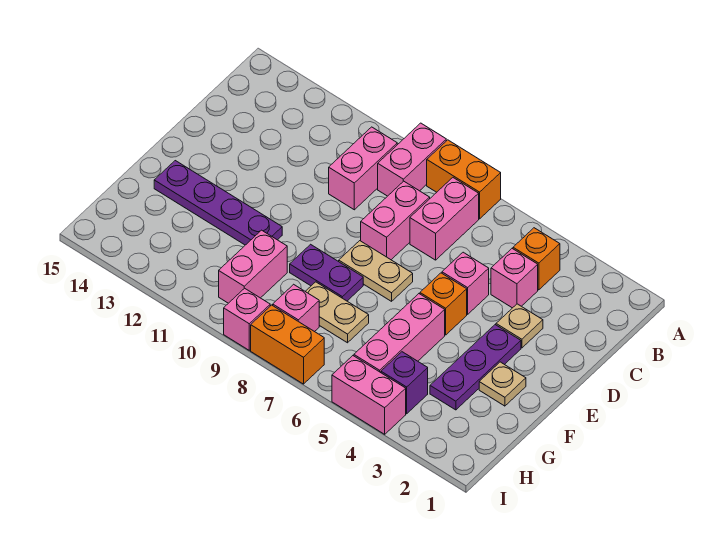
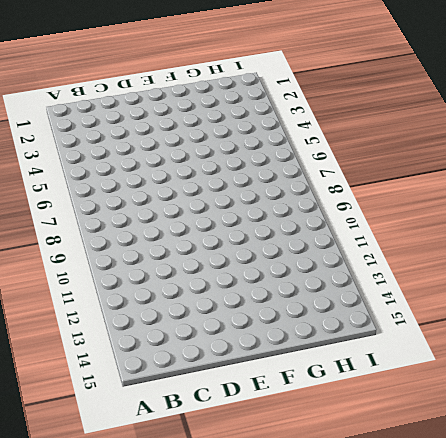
none -> orange brick A7:A8 level 1
none -> pink brick A9:B9 level 1
none -> orange brick B4 level 1

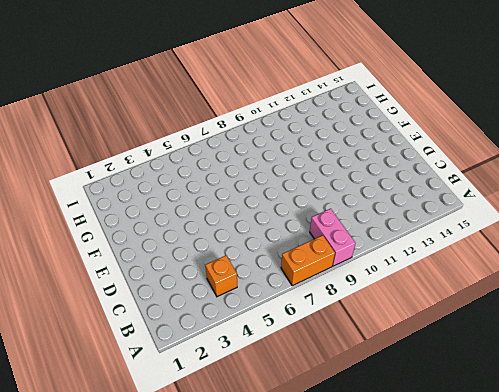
none -> pink brick B7:C7 level 1
none -> pink brick B10:C10 level 1
none -> pink brick C4 level 1

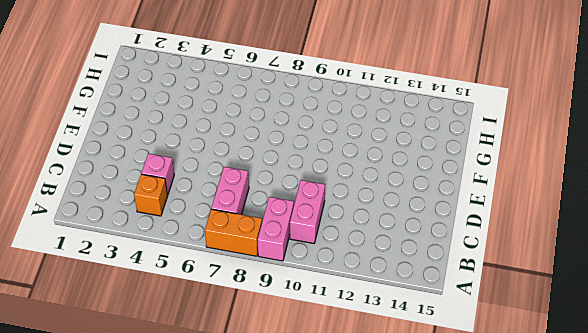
none -> pink brick C8:D8 level 1
none -> tan plate D3 level 1
none -> pink brick D5 level 1

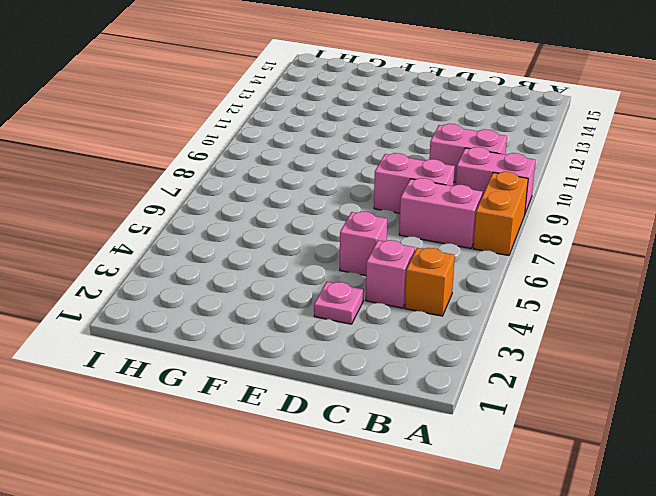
pink plate D3 level 1 -> tan plate D3 level 1
none -> purple plate E3:G3 level 1
none -> orange brick E5 level 1
none -> tan plate E7:E8 level 1

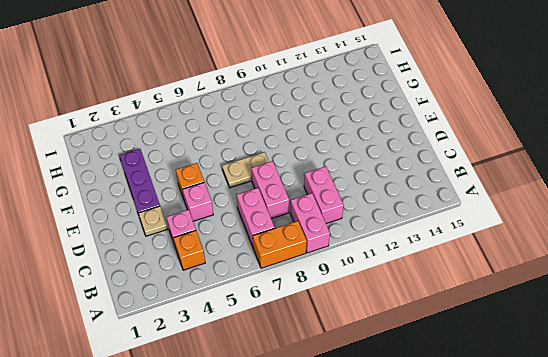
none -> tan plate F2 level 1
none -> pink brick F5:H5 level 1
none -> purple plate F8:F9 level 1

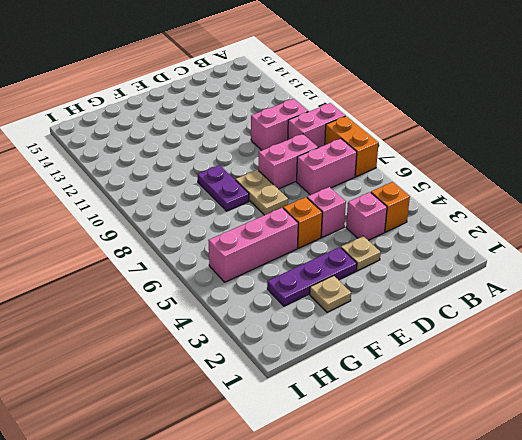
none -> purple plate F11:F14 level 1
none -> tan plate G7:G8 level 1
none -> pink brick G10:H10 level 1

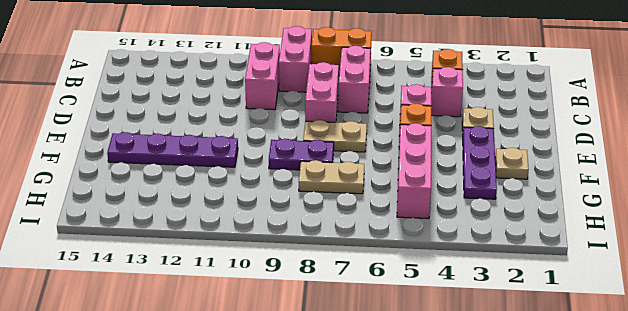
none -> pink brick G10:H10 level 1
none -> purple brick H4 level 1
none -> pink brick H8 level 1

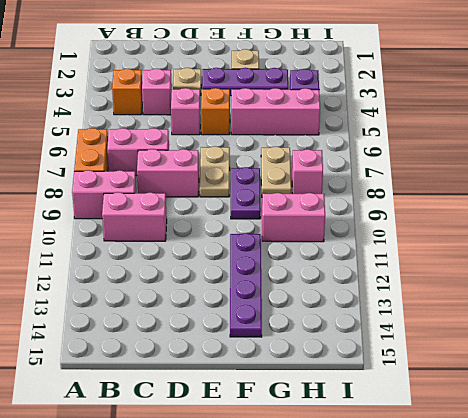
none -> pink brick I4:I5 level 1
none -> orange brick I7:I8 level 1
none -> pink brick I9 level 1

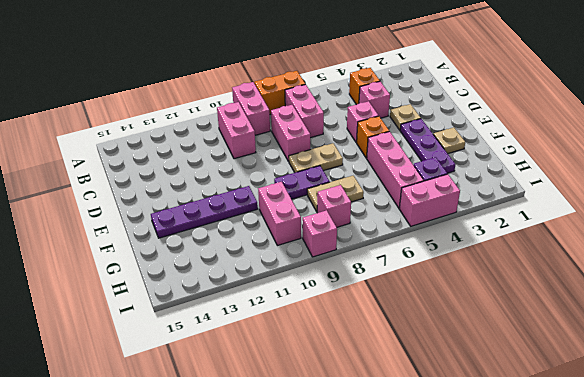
none -> orange brick I7:I8 level 1

